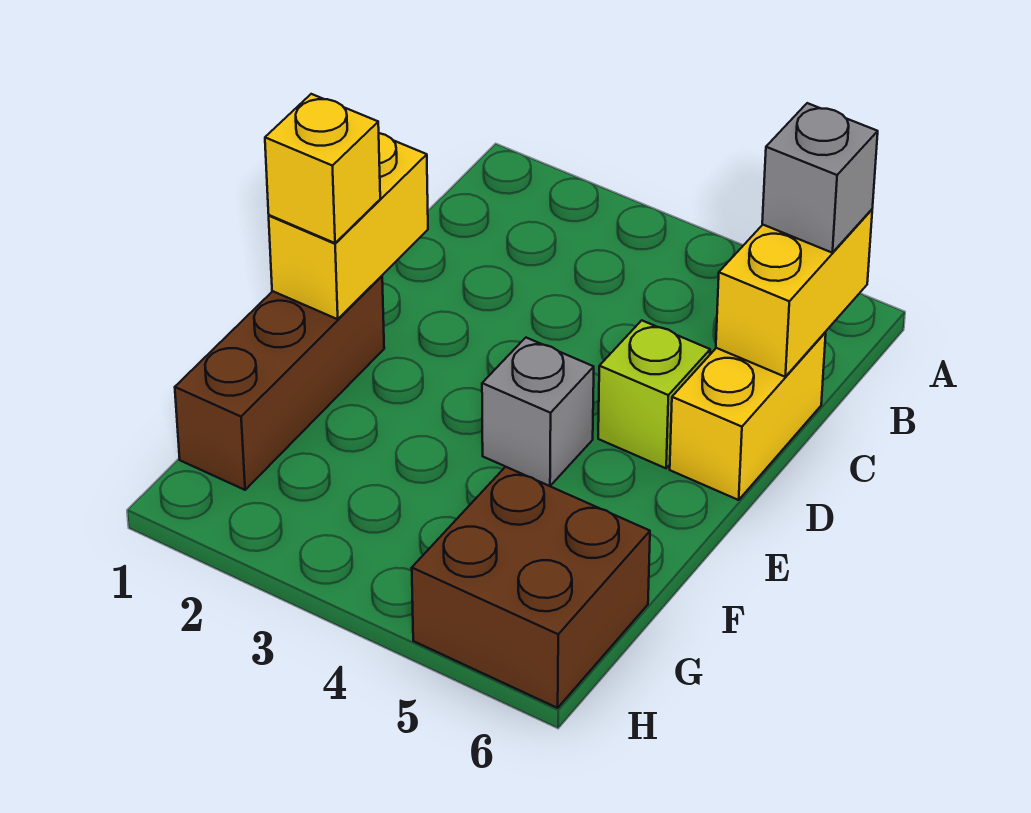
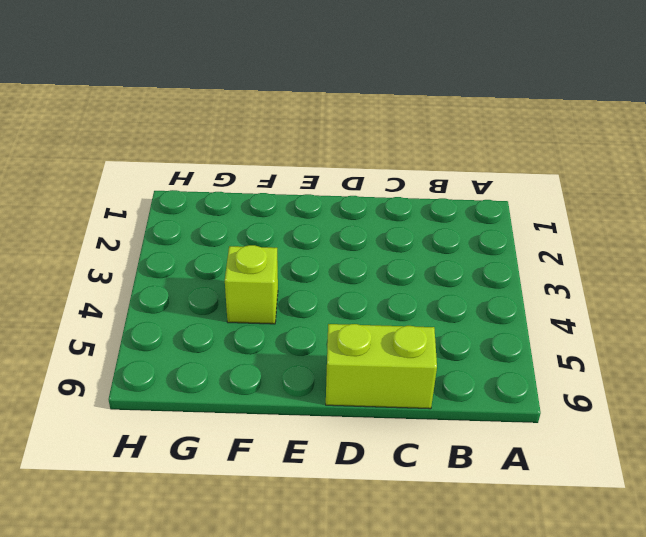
lime brick C6:D6 level 1 -> yellow brick C6:D6 level 1
lime brick F4 level 1 -> lime brick D5 level 1
none -> brown brick E1:G1 level 1
none -> grey brick E4 level 1

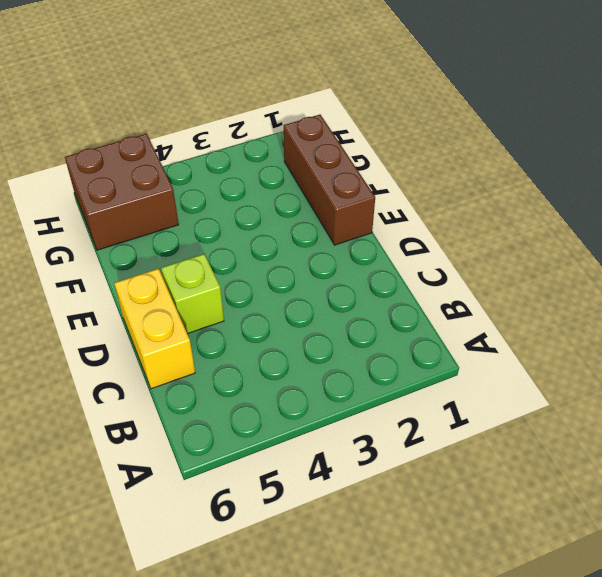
none -> grey brick E4 level 1
none -> yellow brick B6:C6 level 2

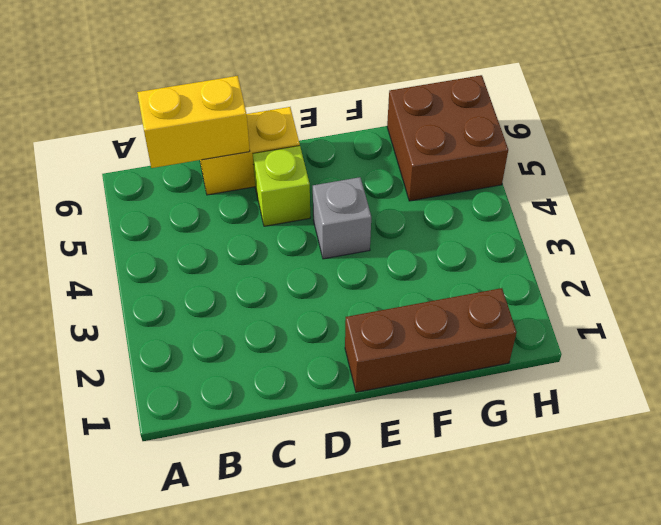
none -> yellow brick D1:E1 level 2
none -> grey brick B6 level 3

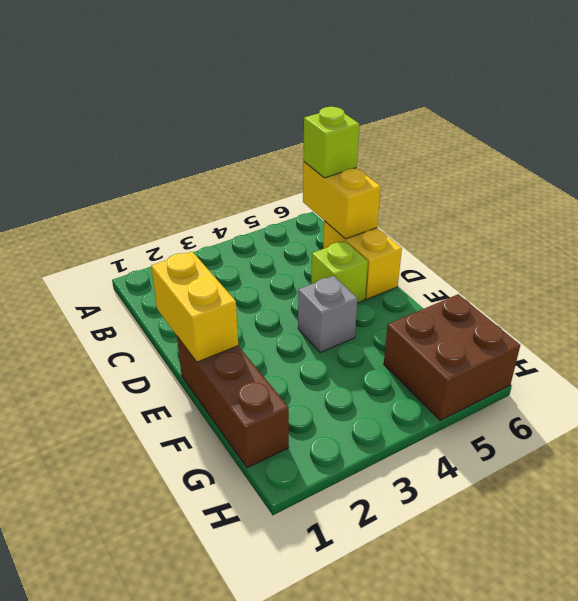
lime brick B6 level 3 -> grey brick B6 level 3
none -> yellow brick E1 level 3

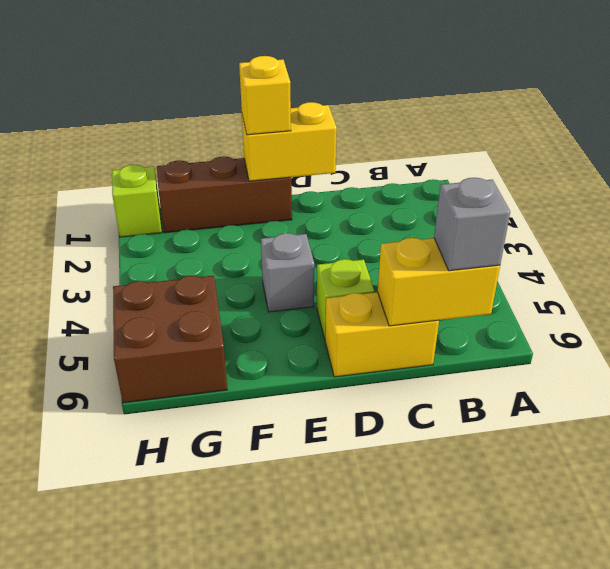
lime brick H1 level 1 -> none

